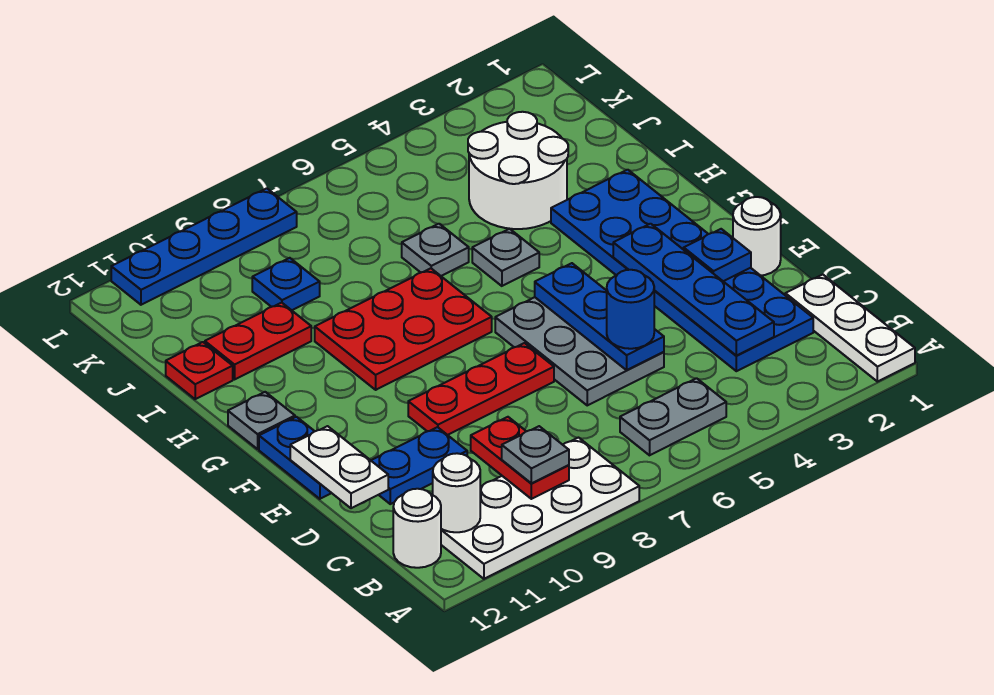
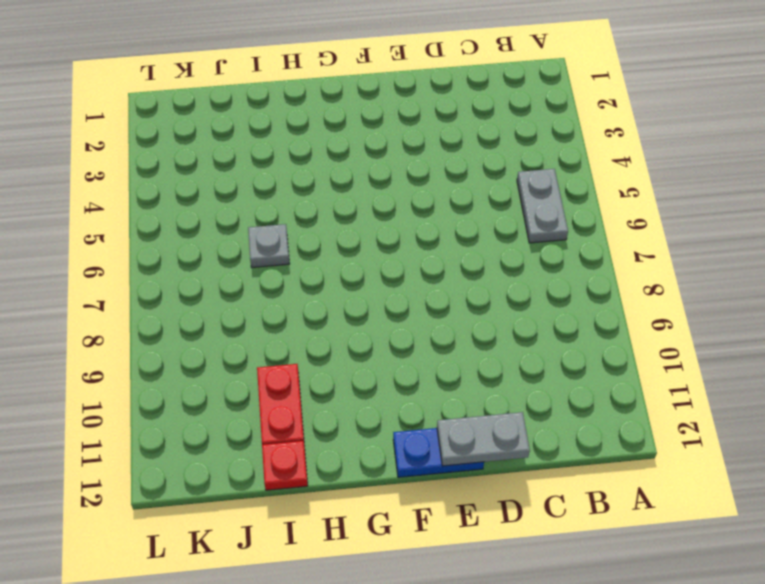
grey plate D12:E12 level 2 -> white plate D12:E12 level 2
none -> white plate A1:C1 level 1
none -> white plate A8:B11 level 1
none -> white round brick B12 level 1

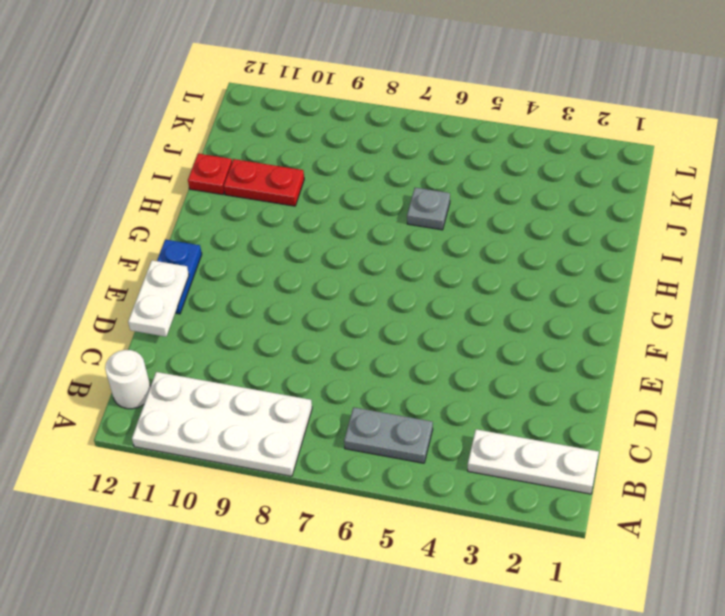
white plate B1:B3 level 1 -> white plate A1:C1 level 1
none -> blue plate C2:H3 level 1
none -> grey plate D5:F6 level 1
none -> blue plate D10:D11 level 1

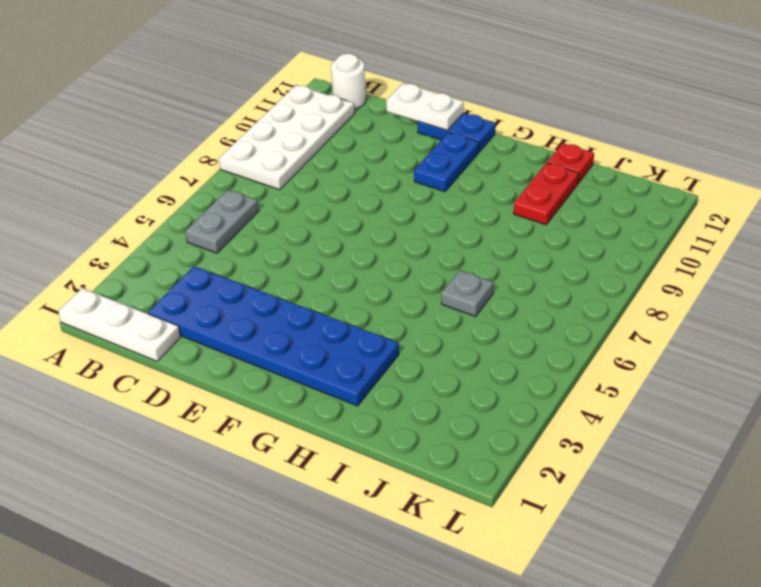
blue plate F10:F11 level 1 -> blue plate D10:D11 level 1
none -> grey plate D5:F6 level 1
none -> white round brick E1 level 1
none -> red plate E7:E9 level 1

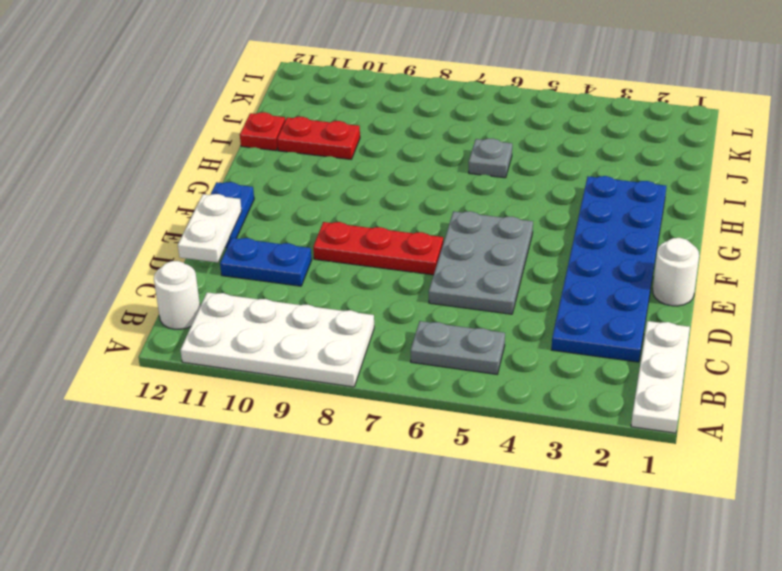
none -> red plate G7:H9 level 1
none -> grey plate G12 level 1
none -> grey plate H5 level 1

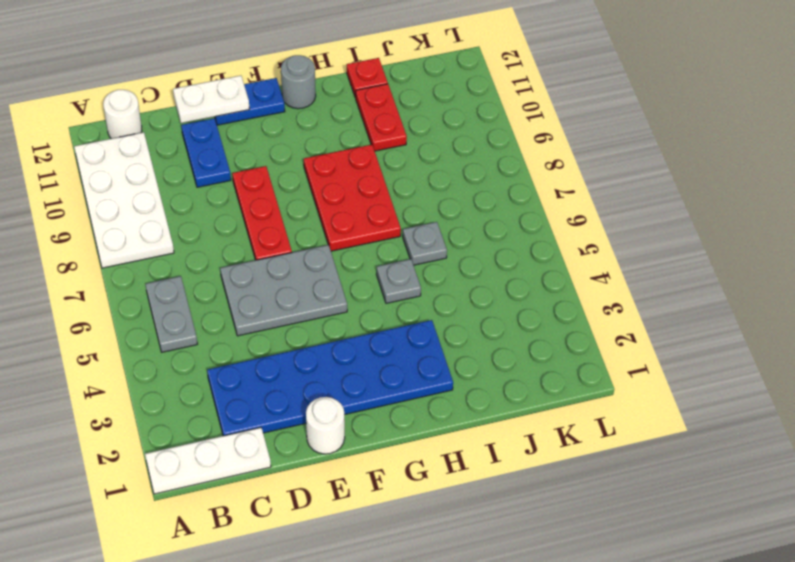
grey round brick G12 level 1 -> grey plate G12 level 1
none -> white round brick I3:J4 level 1
none -> blue plate J9 level 1
none -> blue plate L8:L11 level 1

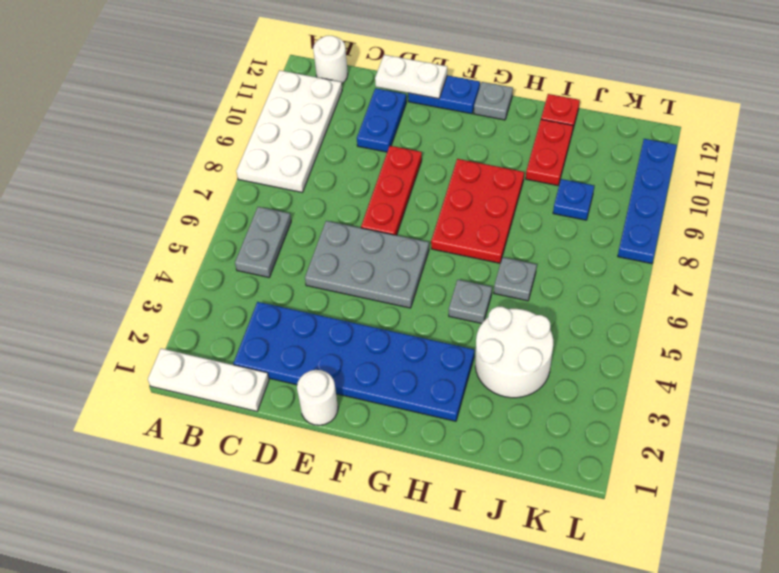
none -> red plate B9:C9 level 2
none -> white round brick B11 level 2
none -> blue plate C3:F3 level 2

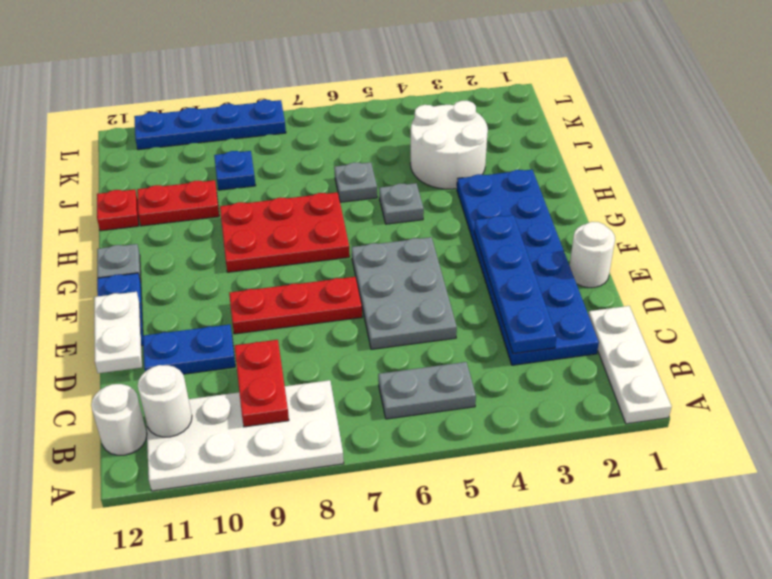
none -> blue plate D5:F5 level 2
none -> blue plate E2 level 2
none -> grey plate B9 level 3

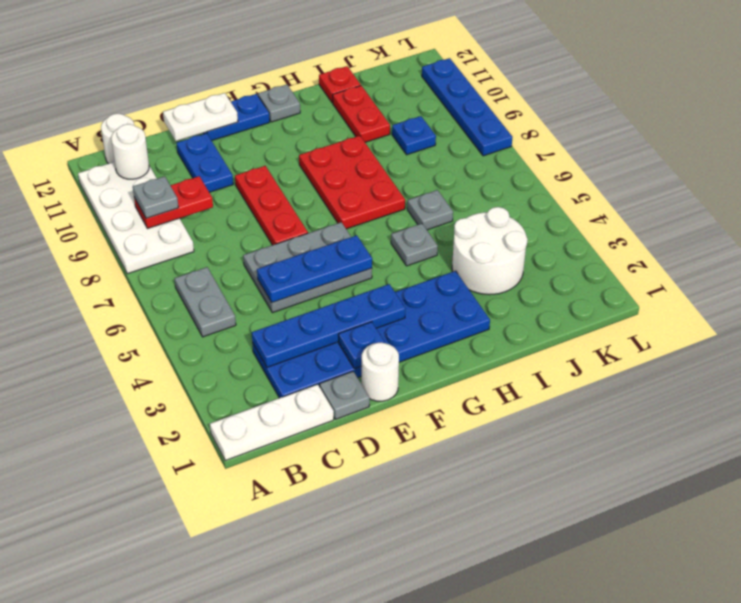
grey plate D1 level 1 -> none
none -> blue round brick D5 level 3

